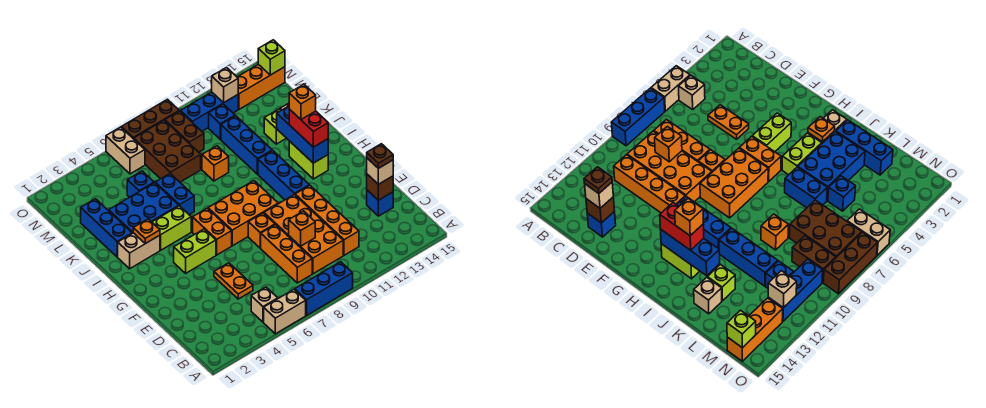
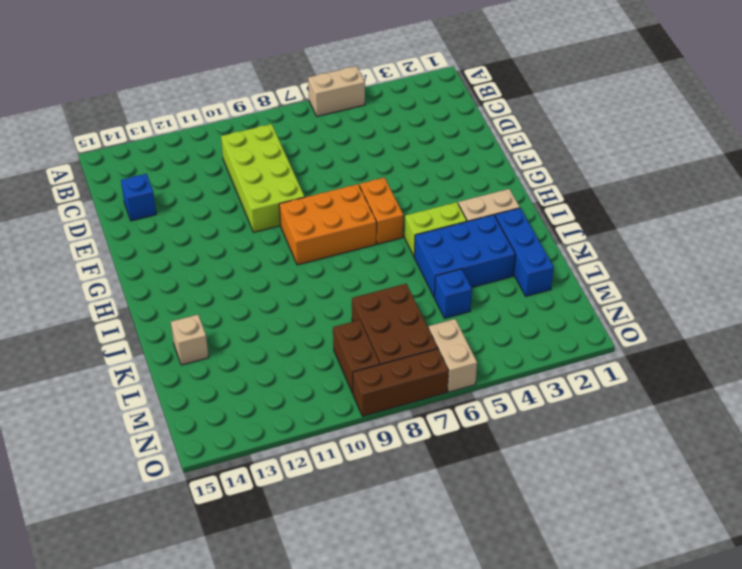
lime brick C9:F10 level 1 -> orange brick C9:F10 level 1
none -> blue brick A7:A9 level 1
none -> tan brick B5 level 1
none -> orange brick C8:E8 level 1
none -> orange brick C11:F11 level 1

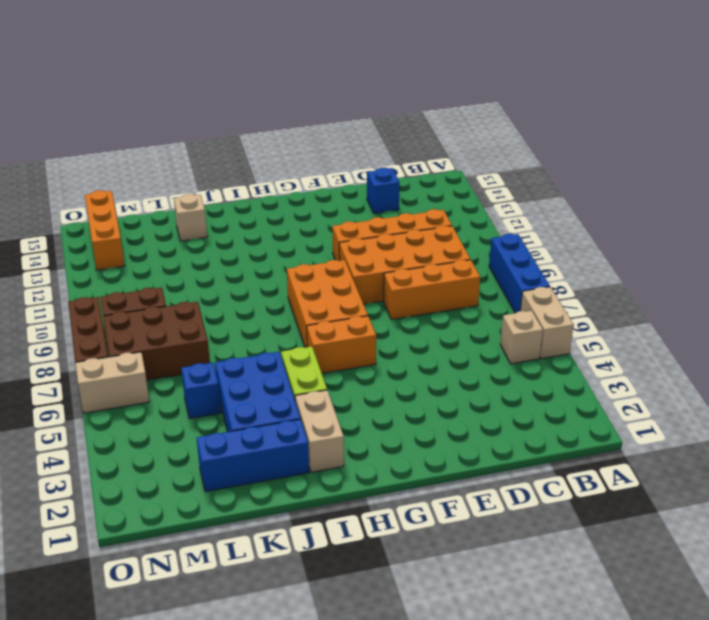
none -> orange plate D5:E5 level 1
none -> orange brick F8 level 1
none -> lime brick G4:G5 level 1
none -> blue brick G11:I11 level 1

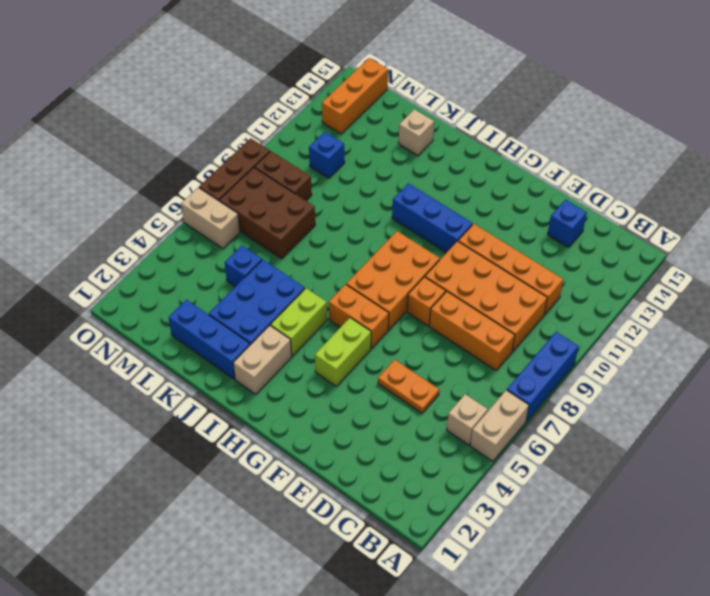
none -> lime brick H13:I13 level 1
none -> blue brick J6:K6 level 1
none -> blue brick J11:L11 level 1
none -> orange brick K9 level 1

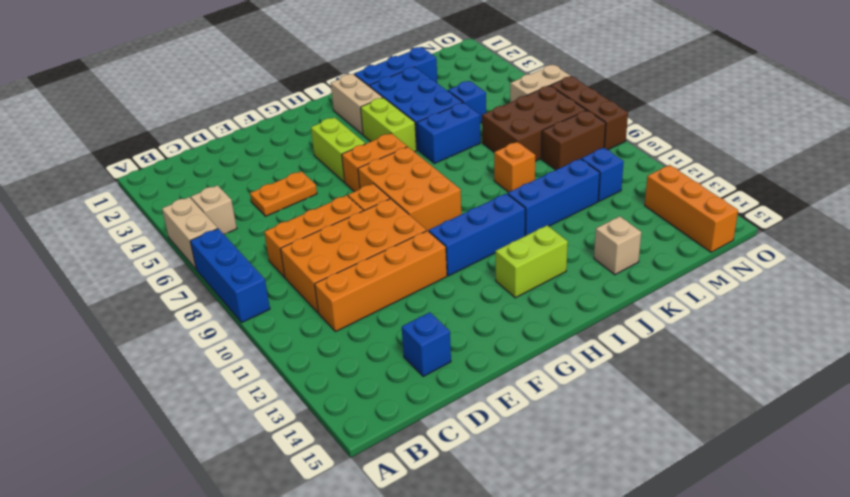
none -> lime brick K13 level 1
none -> blue brick N10:N12 level 1
none -> orange brick D9 level 2
none -> brown brick D14 level 2

